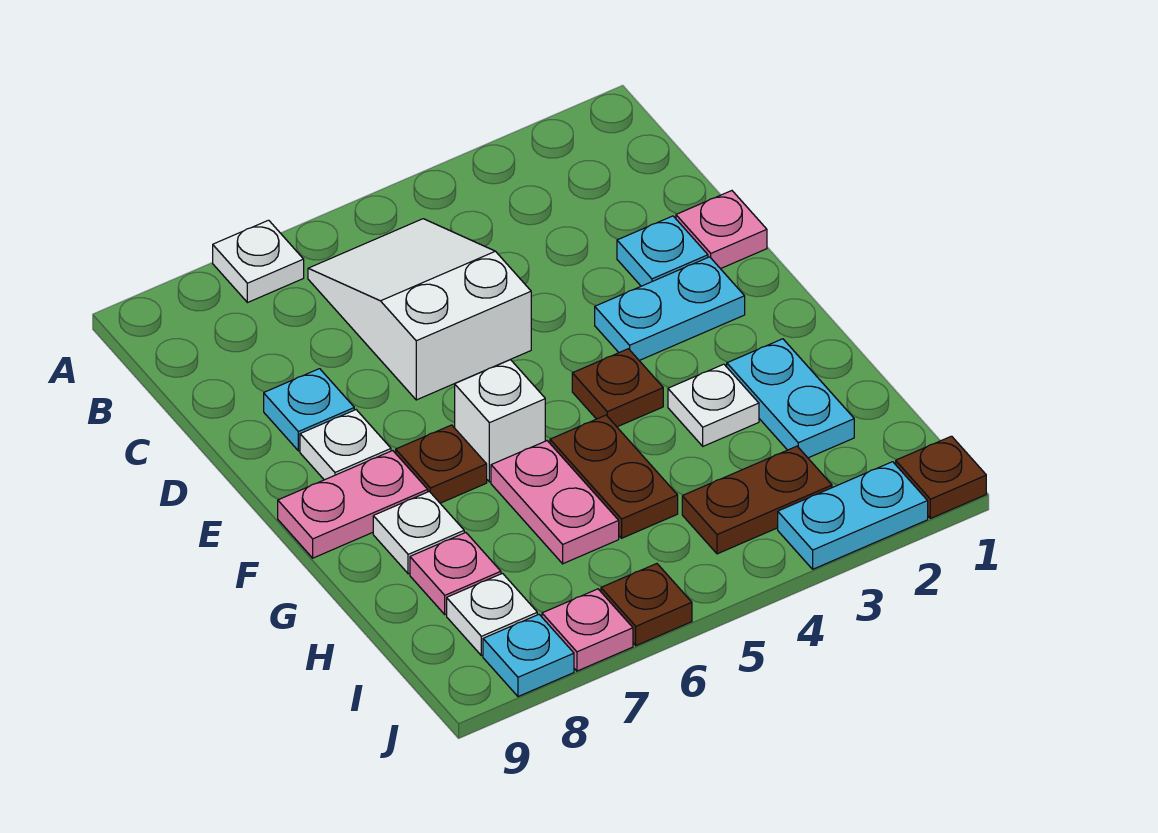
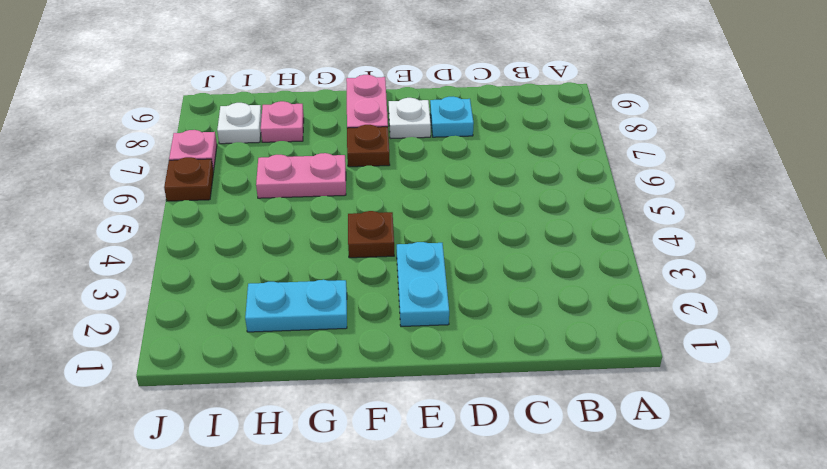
none -> white plate A7 level 1
none -> white slope B5:D6 level 1 top D
none -> pink plate D1 level 1

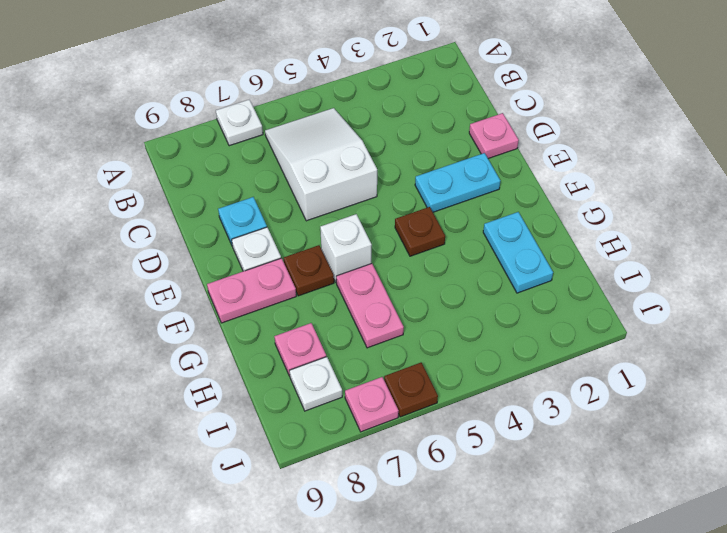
none -> cyan plate D2 level 1
none -> white plate G3 level 1
none -> brown plate G5:H5 level 1

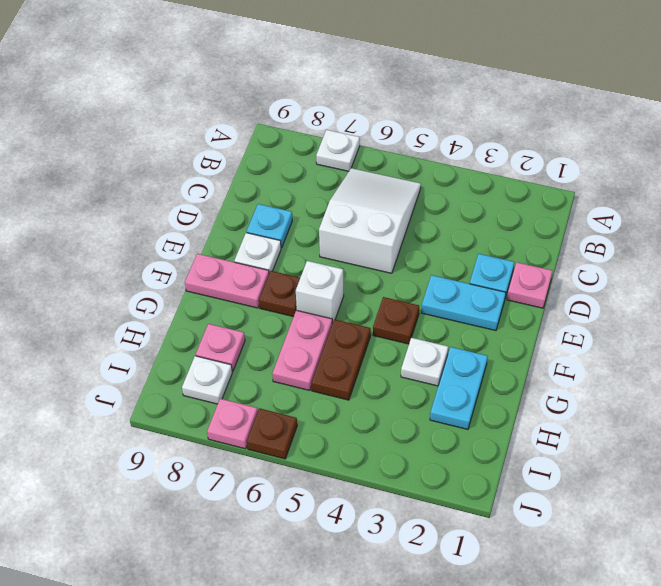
none -> white plate G8 level 1
none -> brown plate I3:I4 level 1
none -> brown plate J1 level 1

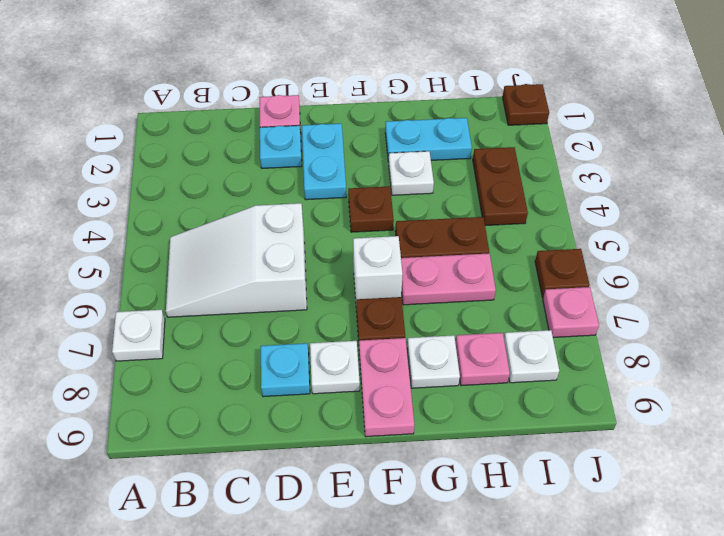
none -> cyan plate J2:J3 level 1
none -> cyan plate J8 level 1

